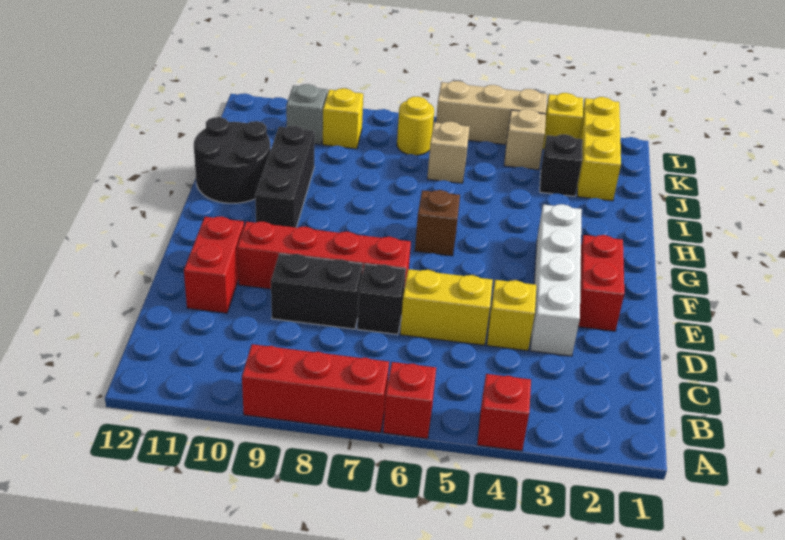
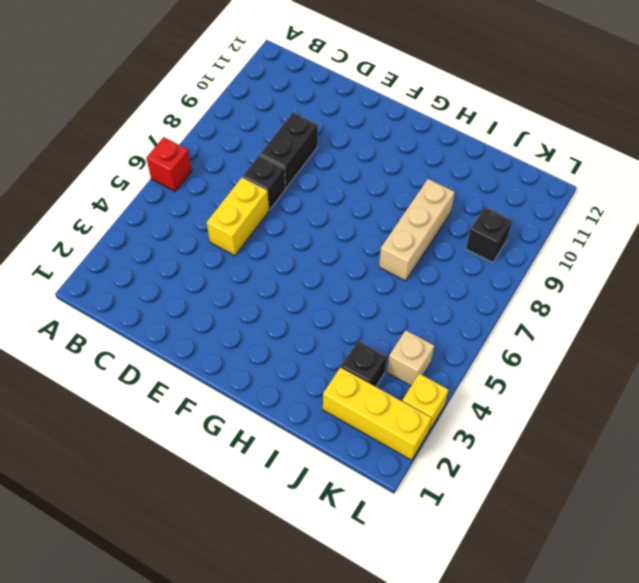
tan brick I7:I9 level 1 -> tan brick L4:L6 level 1
black brick K9 level 1 -> yellow brick K9 level 1
none -> red brick A4 level 1
none -> red brick A7:A9 level 1
none -> white brick D3:G3 level 1

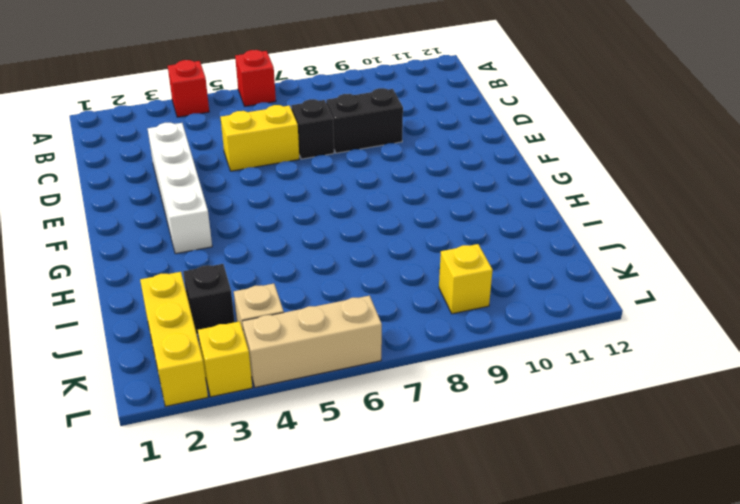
none -> red brick A7:A9 level 1
none -> yellow brick D4 level 1
none -> red brick D11:E11 level 1

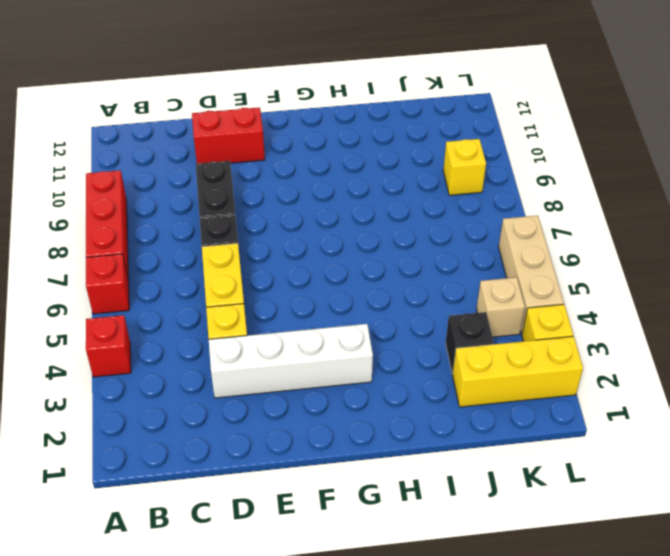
none -> red brick E2:F2 level 1
none -> red brick E7:E10 level 1
none -> brown brick G6 level 1

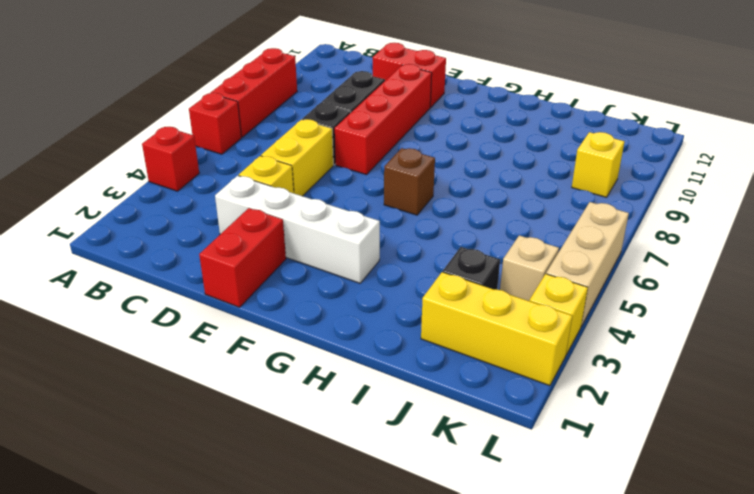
red brick E1:E2 level 1 -> red brick E2:F2 level 1
none -> black brick G10:I10 level 1
none -> black round brick H11:I12 level 1
none -> tan brick J6 level 1

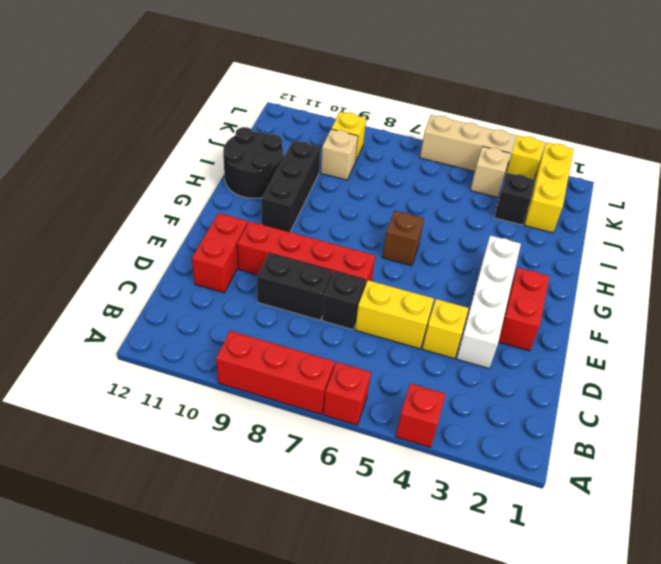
tan brick J9 level 1 -> tan brick J6 level 1
none -> yellow round brick K7 level 1
none -> grey brick K10 level 1

